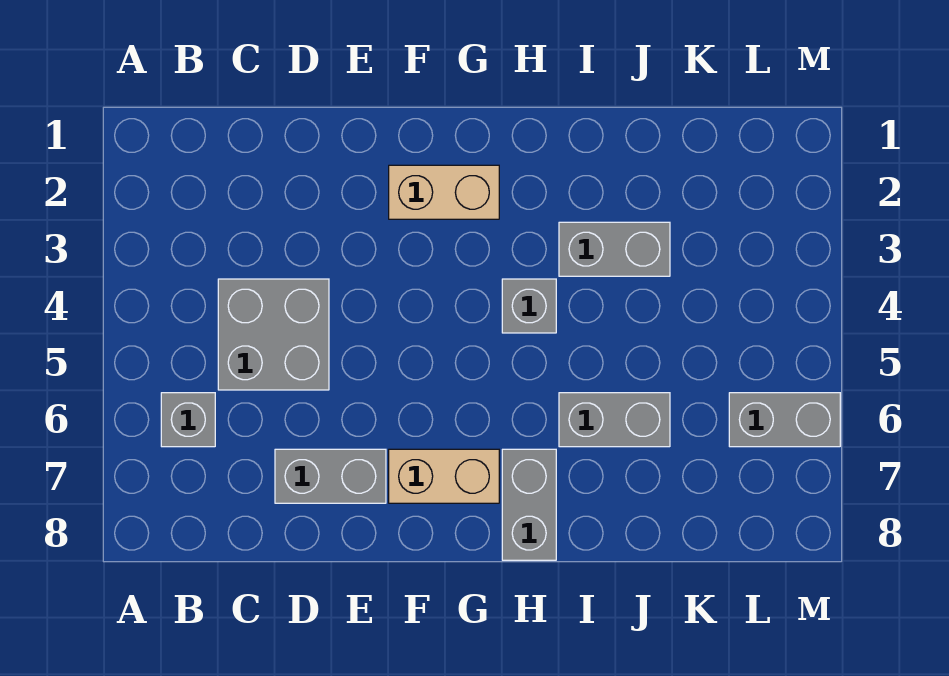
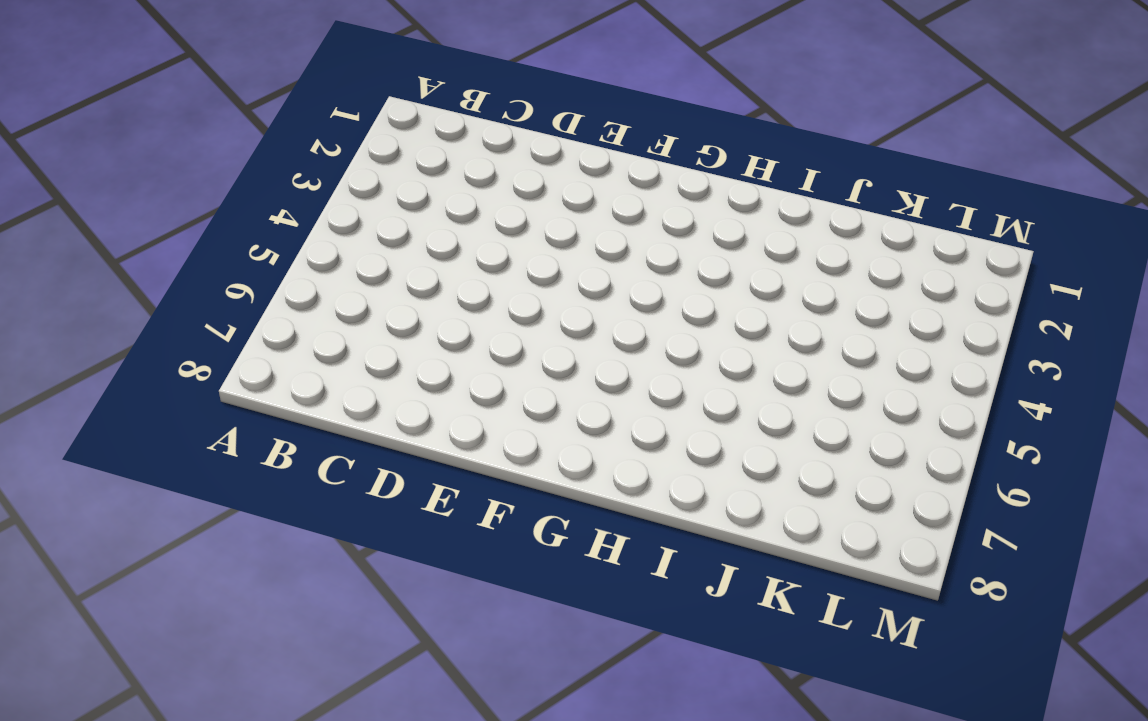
none -> grey brick B6 level 1
none -> grey brick C4:D5 level 1

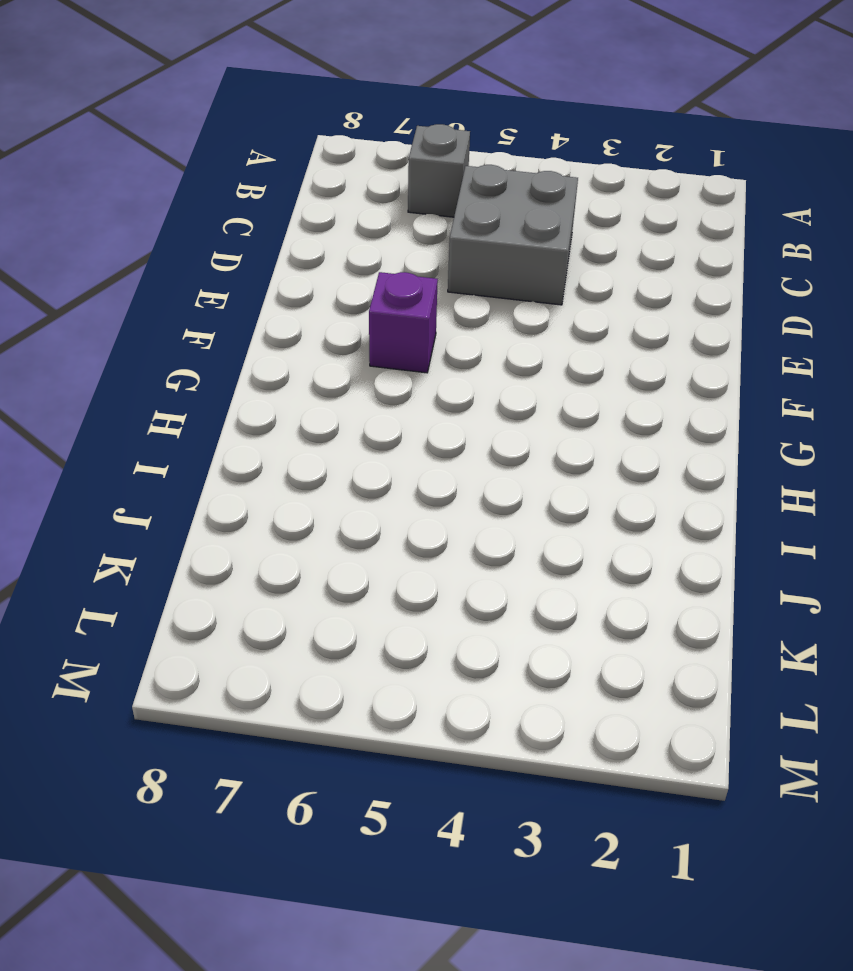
purple brick F6 level 1 -> none
none -> grey brick D7:E7 level 1
none -> tan brick F2:G2 level 1

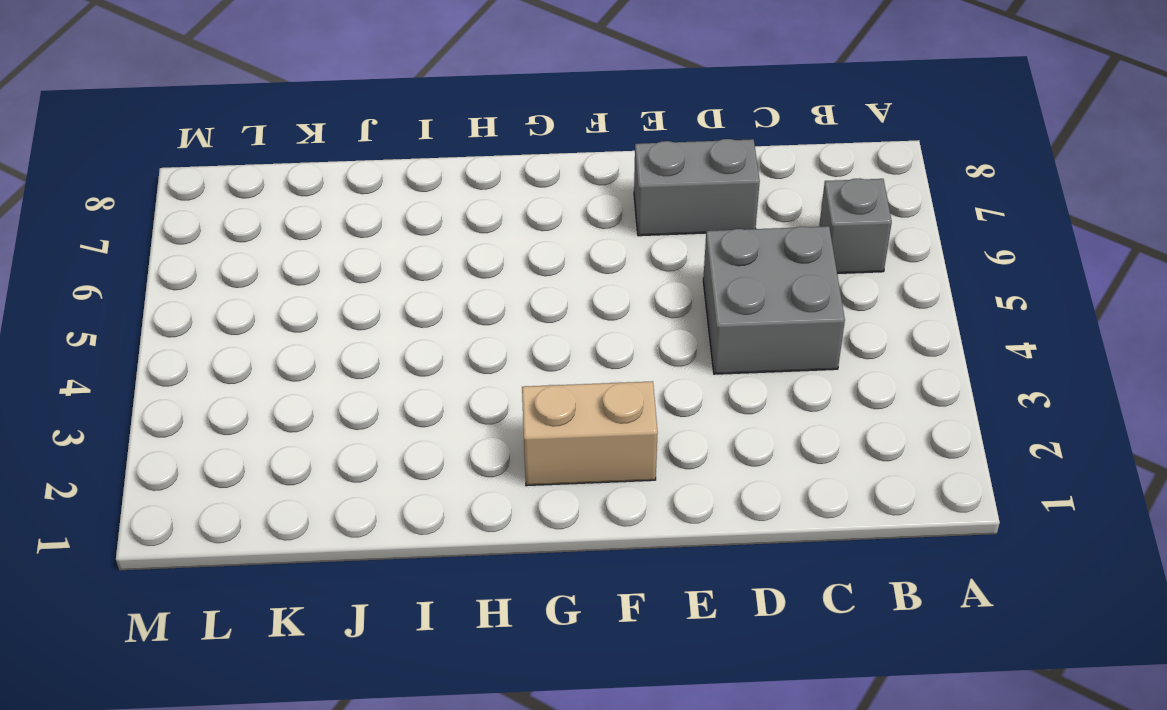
none -> tan brick F7:G7 level 1
none -> grey brick H4 level 1

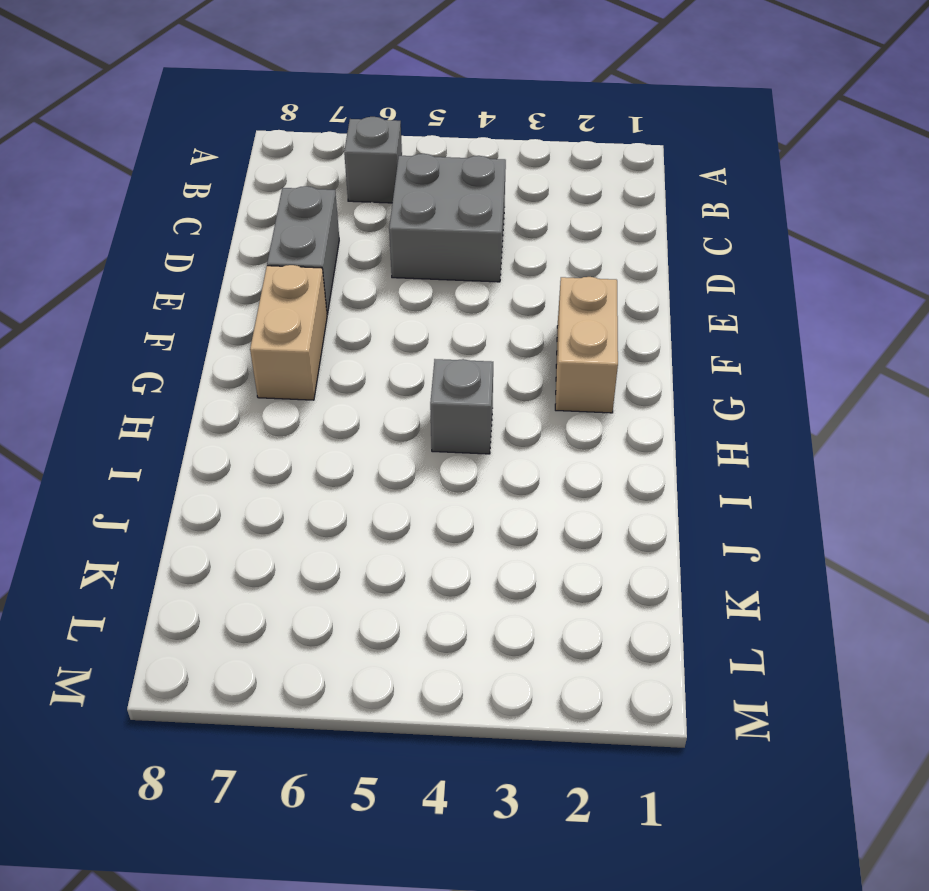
none -> grey brick H7:H8 level 1
none -> grey brick I3:J3 level 1

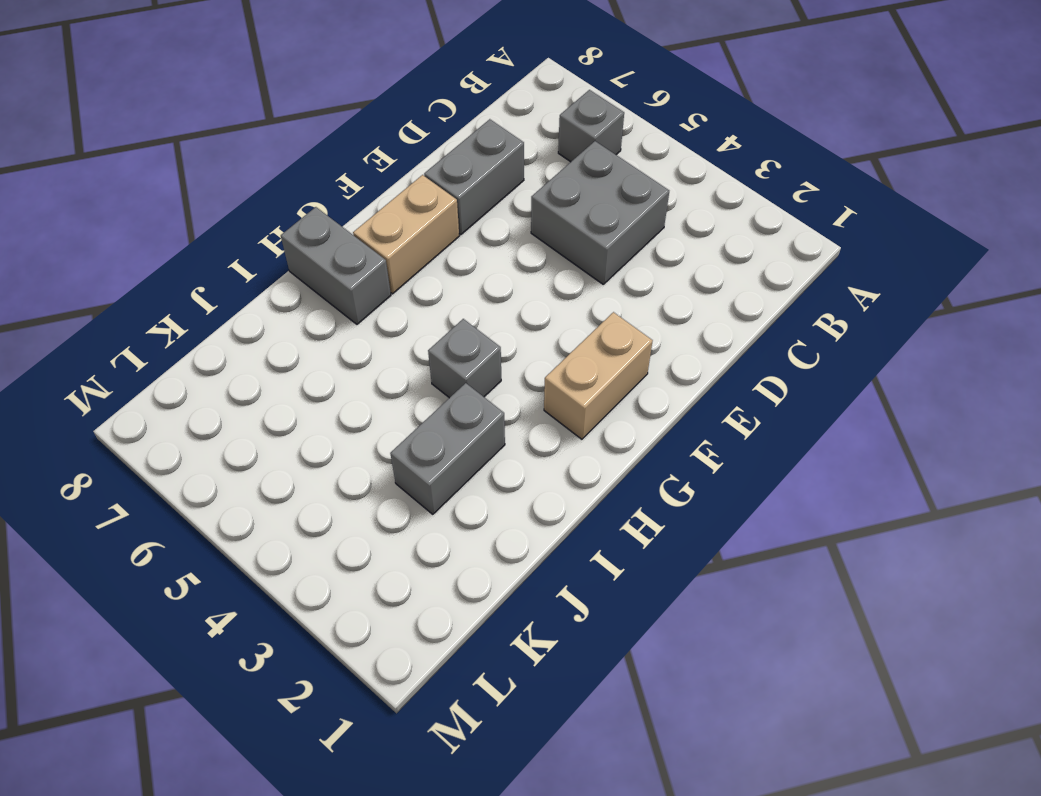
none -> grey brick I6:J6 level 1
none -> grey brick L6:M6 level 1

